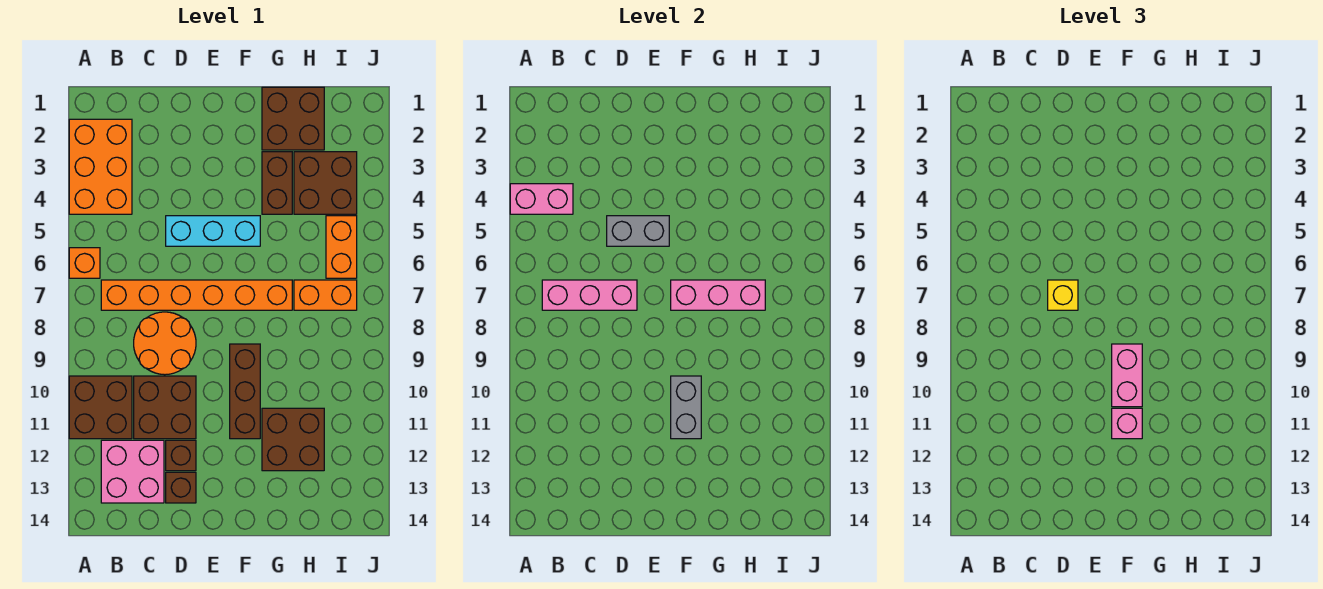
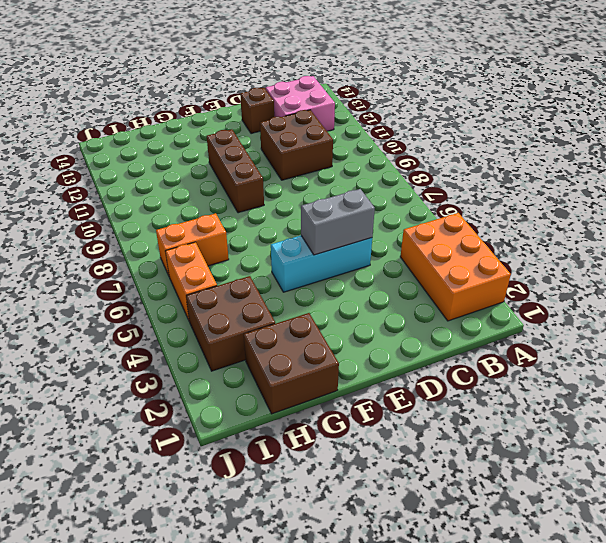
none -> orange brick A6 level 1
none -> brown brick A10:B11 level 1
none -> orange brick B7:G7 level 1

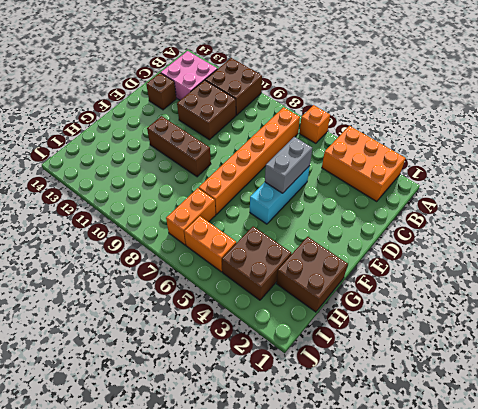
none -> orange round brick C8:D9 level 1
none -> brown brick D12 level 1
none -> brown brick G3:G4 level 1

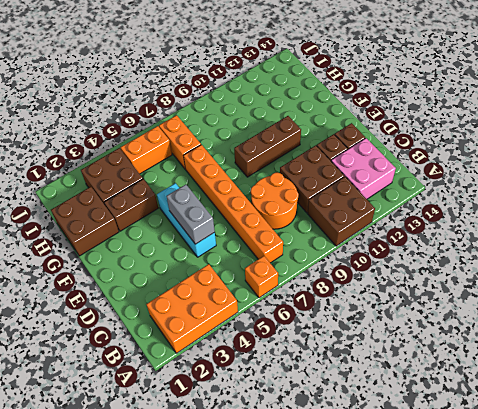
none -> brown brick G11:H12 level 1
none -> pink brick A4:B4 level 2
none -> pink brick B7:D7 level 2

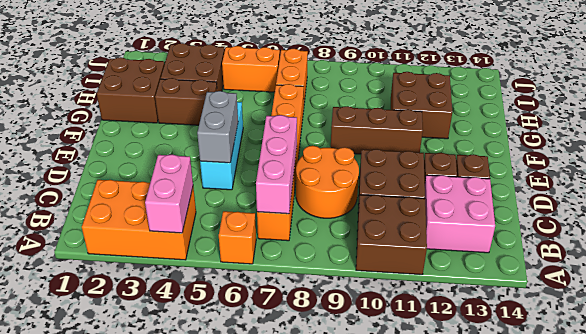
none -> pink brick F7:H7 level 2
none -> grey brick F10:F11 level 2
none -> yellow brick D7 level 3

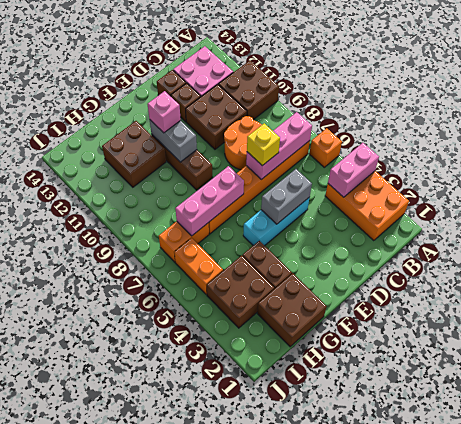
none -> pink brick F9:F10 level 3

